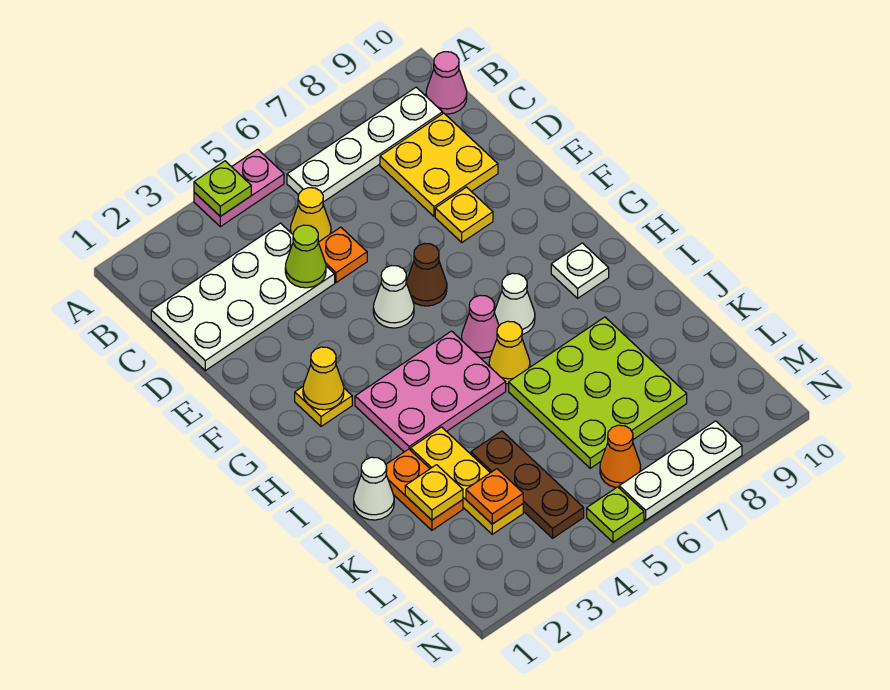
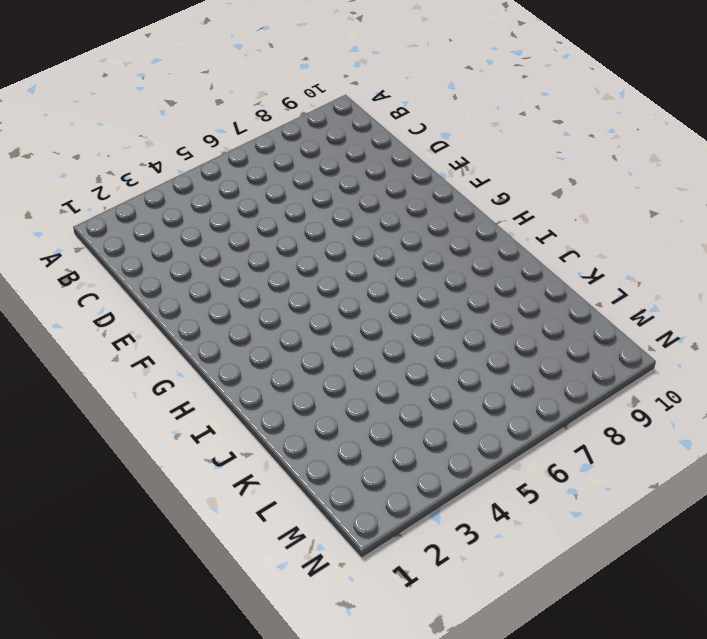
none -> pink plate A4:A5 level 1
none -> white plate B6:B9 level 1
none -> pink cone B10 level 1

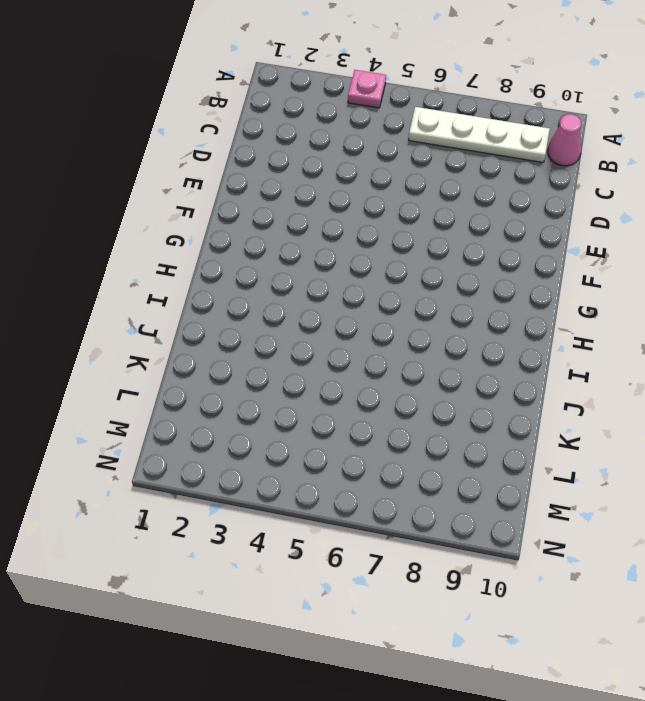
pink plate A4 level 1 -> pink plate A4:A5 level 1
none -> white plate C1:D4 level 1
none -> yellow cone C5 level 1
none -> yellow plate C8:D9 level 1

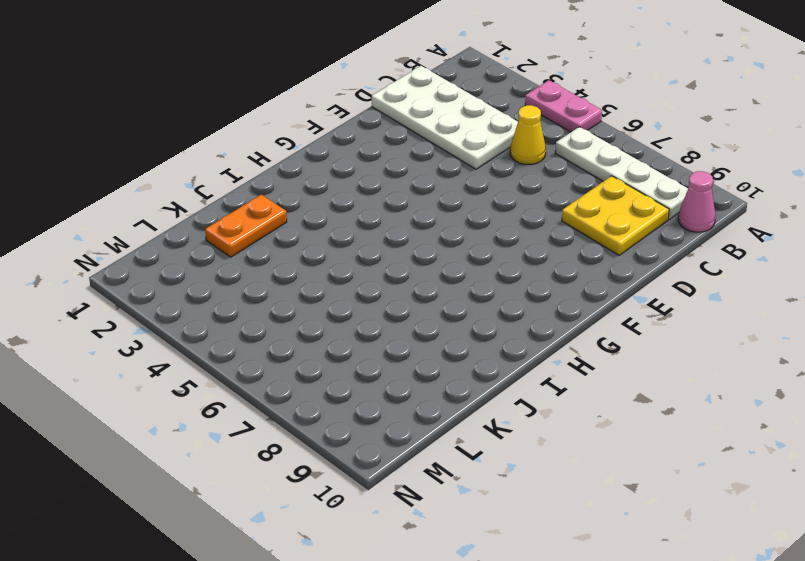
none -> orange plate D5 level 1
none -> yellow plate E8 level 1
none -> white cone F5 level 1

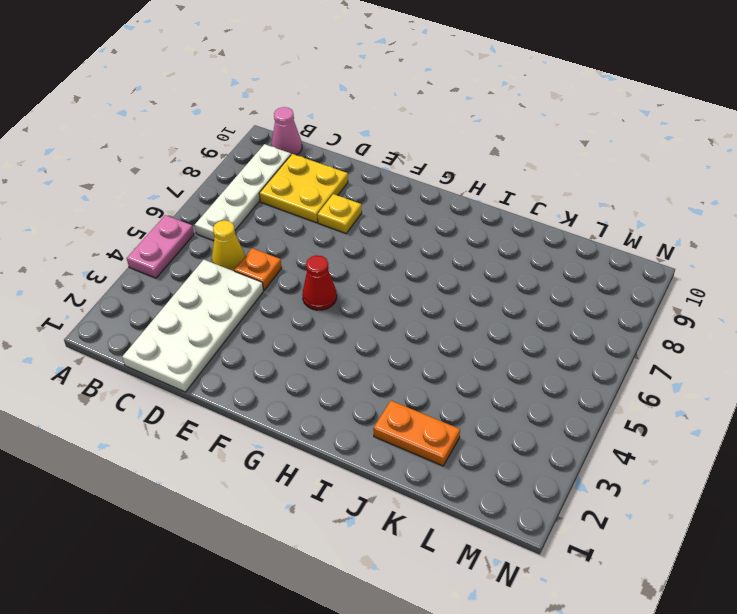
red cone F5 level 1 -> white cone F5 level 1
none -> brown cone F6 level 1
none -> yellow plate G2 level 1
none -> pink plate H3:I5 level 1

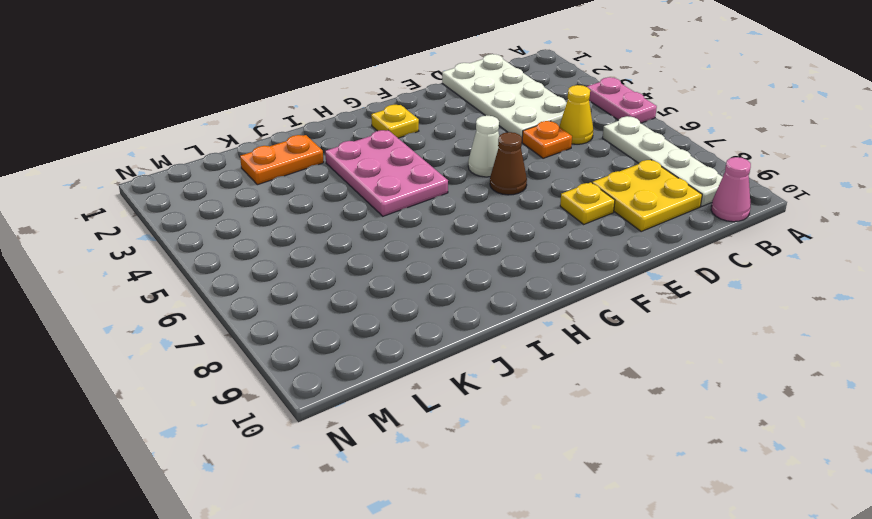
none -> pink cone H6 level 1
none -> white cone H7 level 1
none -> white plate H9 level 1

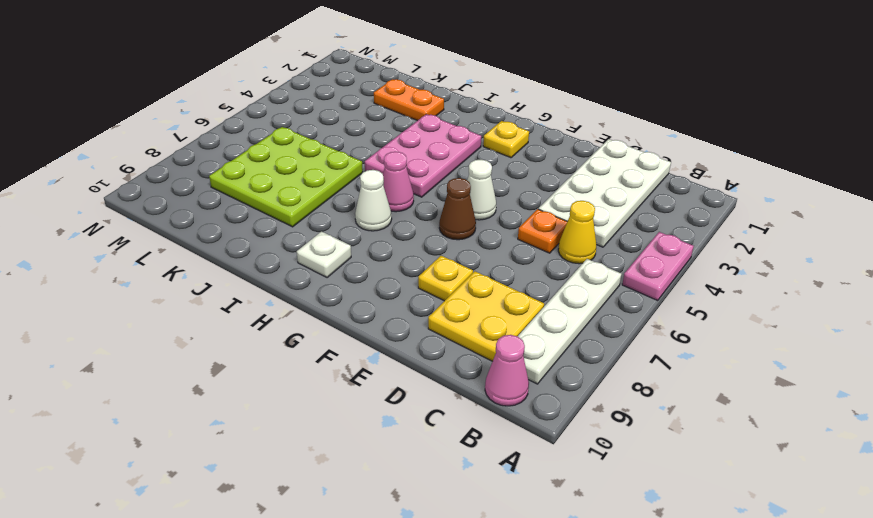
none -> yellow cone I6 level 1
none -> white cone J1 level 1
none -> yellow plate J3:L3 level 1

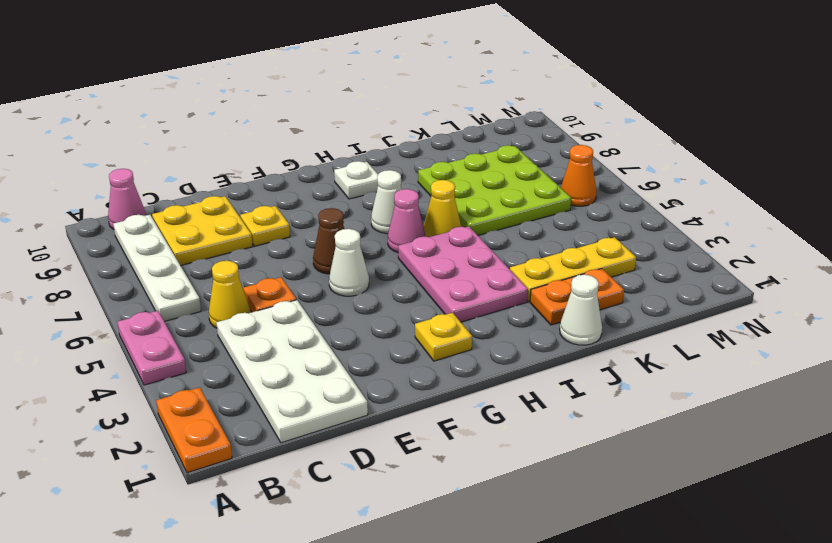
orange plate A1:A2 level 1 -> none
none -> brown plate K4:M4 level 1
none -> lime plate N5 level 1
none -> white plate N6:N8 level 1

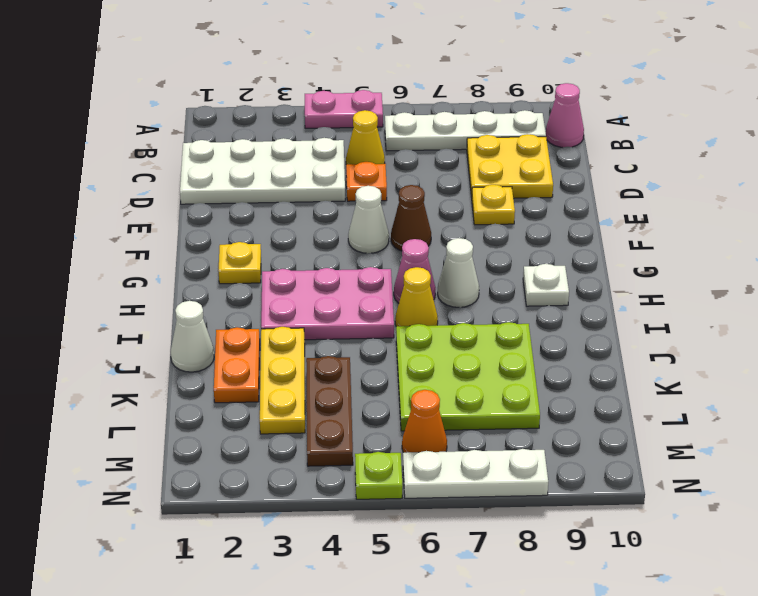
none -> lime plate A4 level 2
none -> lime cone D4 level 2
none -> yellow cone G2 level 2

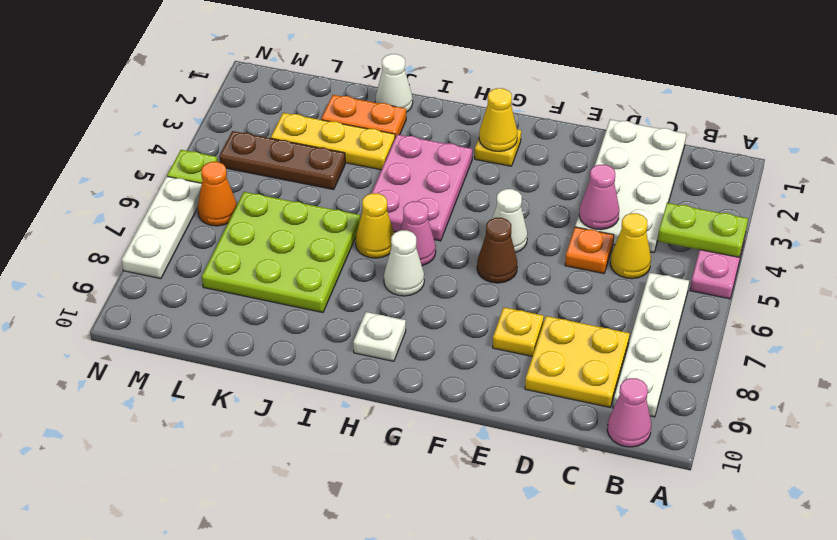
lime plate A4:B4 level 2 -> lime plate A4 level 2
pink cone D4 level 2 -> lime cone D4 level 2
none -> yellow plate K2 level 2
none -> orange plate L3 level 2

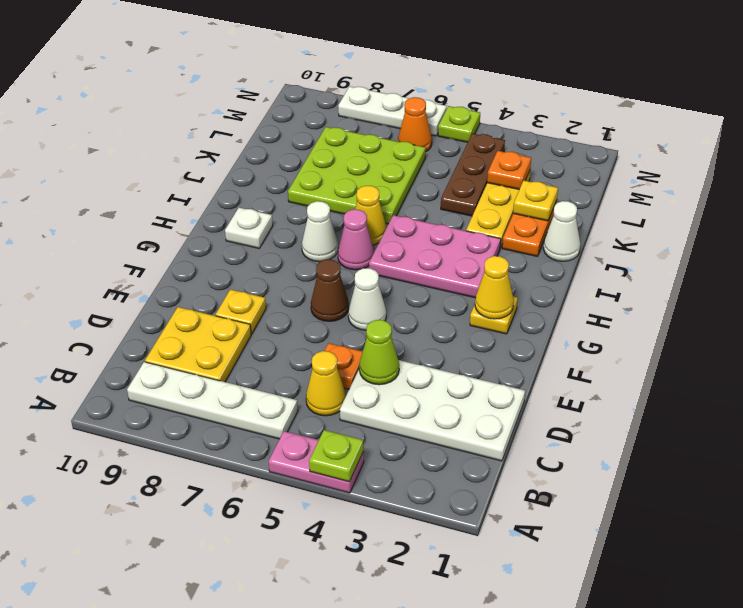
none -> pink cone B10 level 1

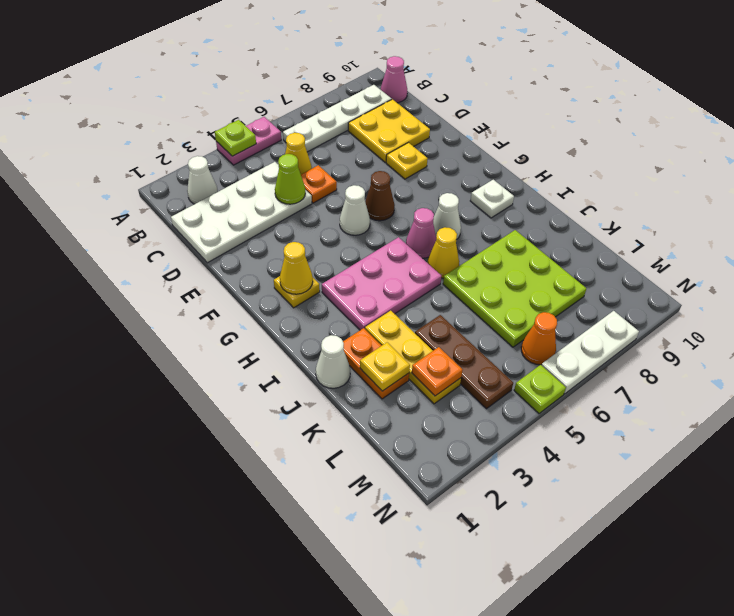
white cone B2 level 1 -> none

